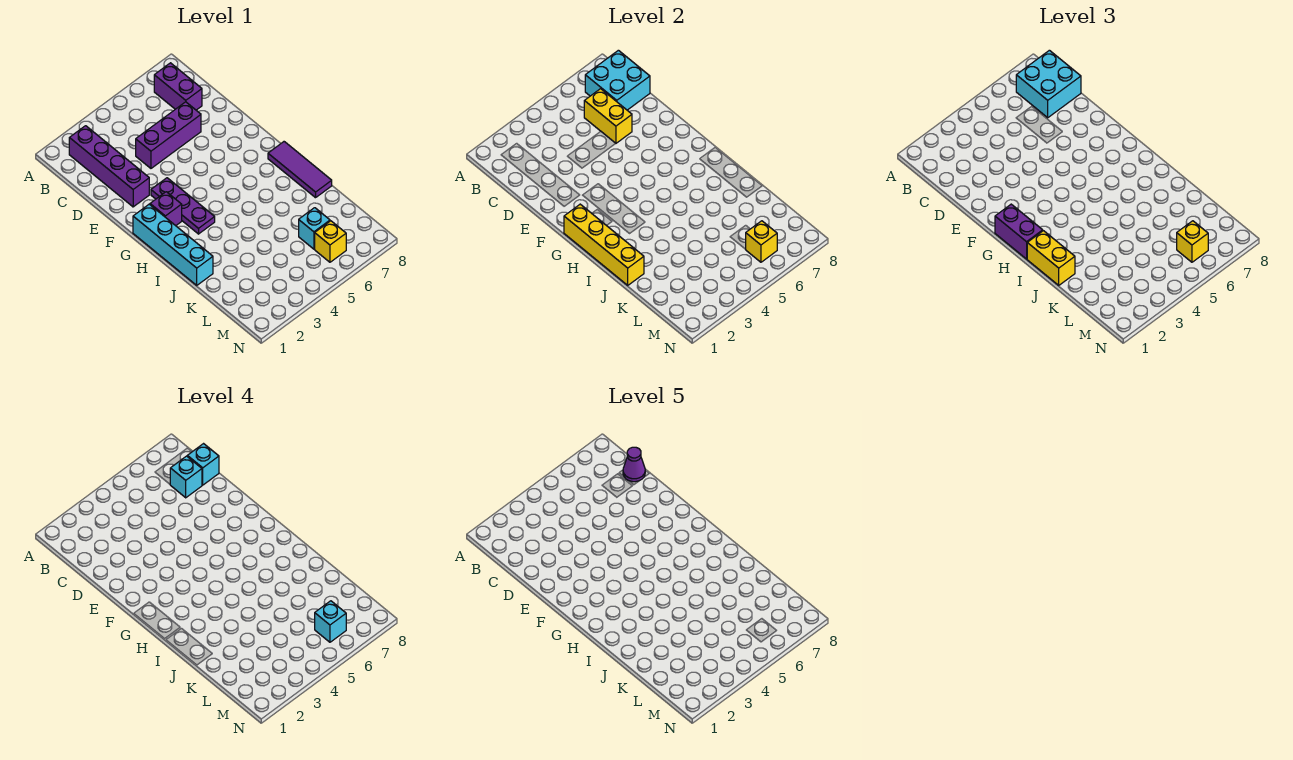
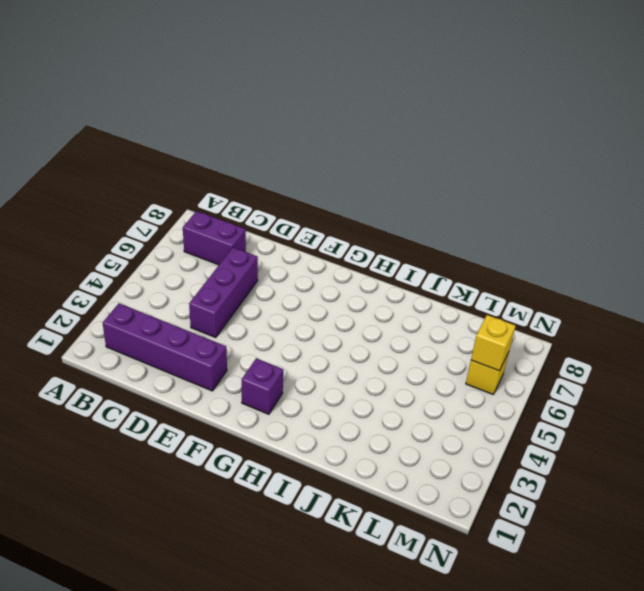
none -> purple plate F3:H3 level 1
none -> cyan brick G1:J1 level 1
none -> purple tile H8:J8 level 1

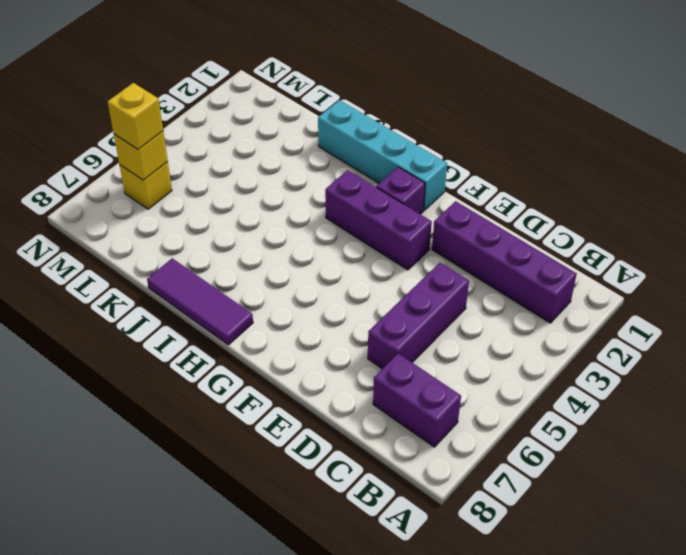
purple brick F3:H3 level 1 -> purple plate F3:H3 level 1
none -> cyan brick L6 level 1
none -> cyan brick B7:C8 level 2
none -> yellow brick C6:D6 level 2

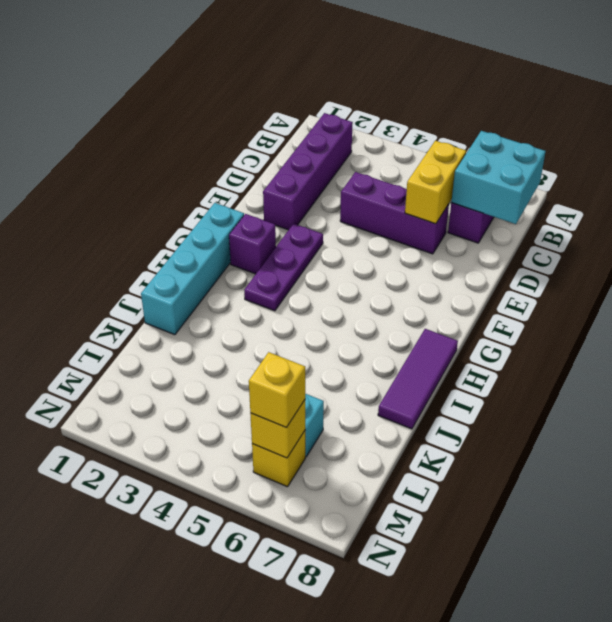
none -> yellow brick G1:J1 level 2
none -> cyan brick B7:C8 level 3
none -> purple brick G1:H1 level 3

